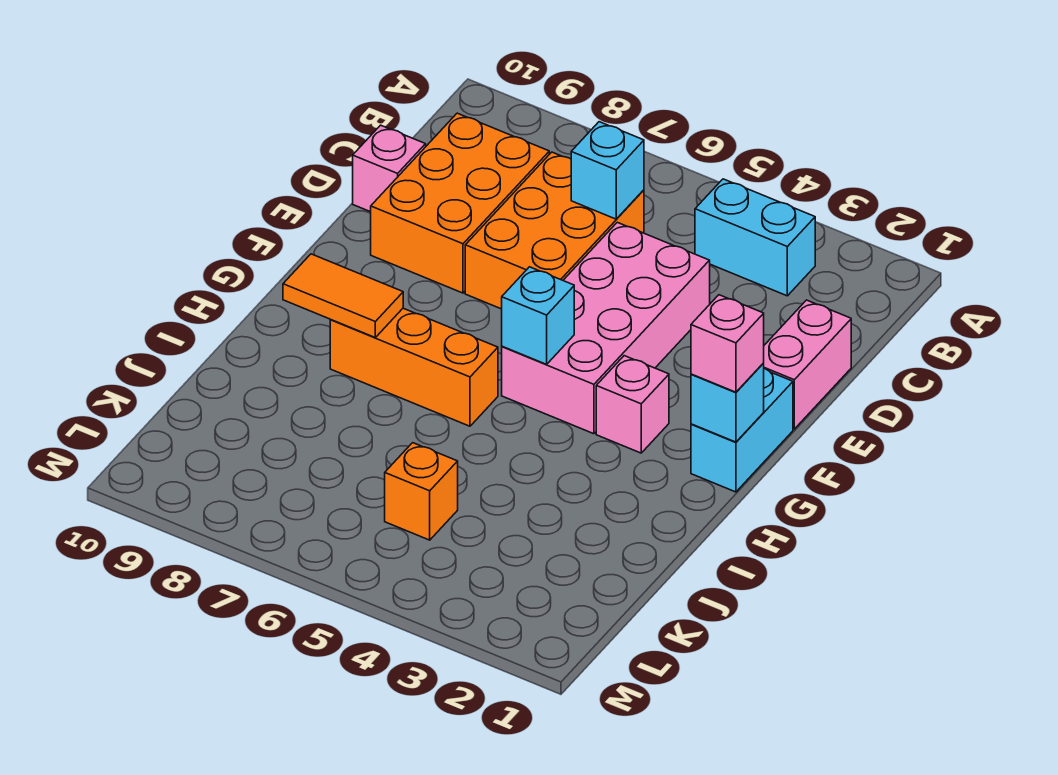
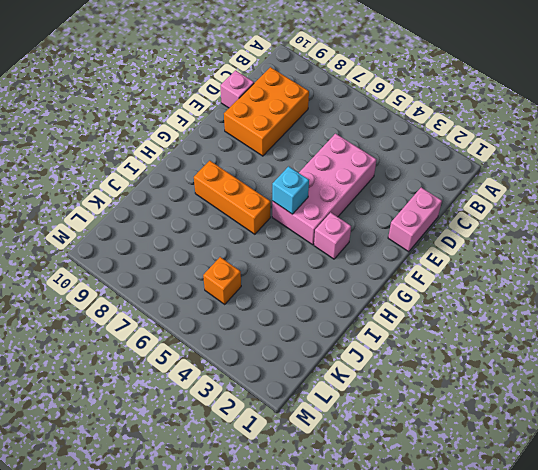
none -> cyan brick B3:B4 level 1
none -> orange brick C6:E7 level 1
none -> cyan brick F1:G1 level 1

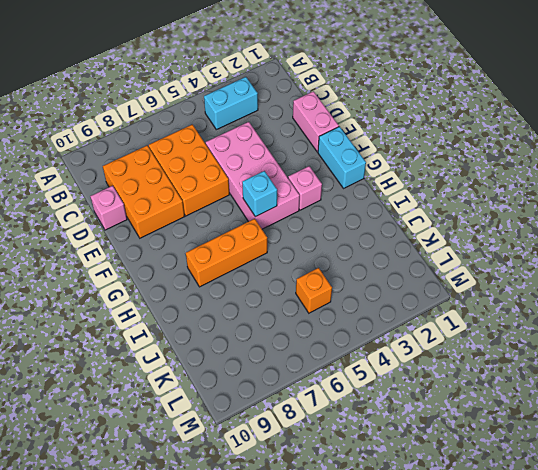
none -> cyan brick C6 level 2
none -> cyan brick G1 level 2
none -> orange tile H8:H9 level 2

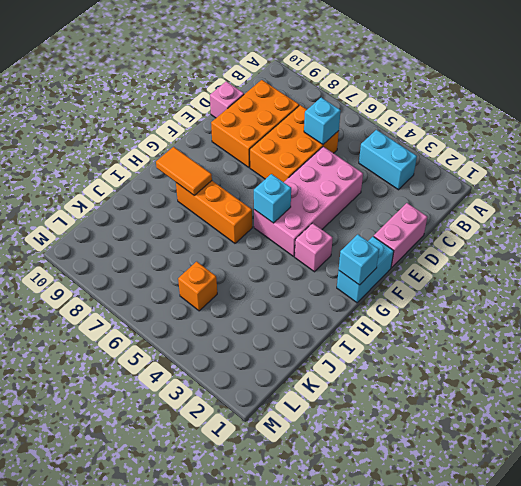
none -> pink brick G1 level 3

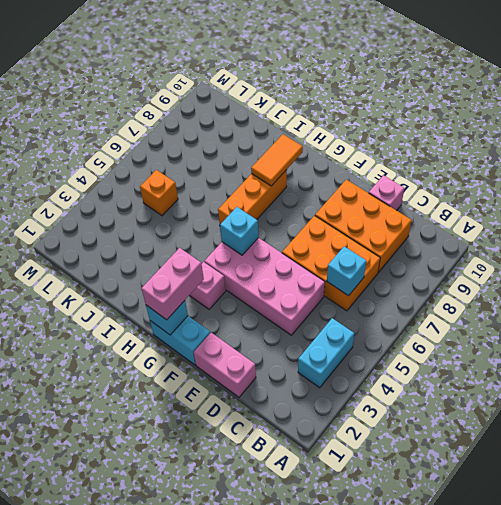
pink brick G1:G2 level 3 -> pink brick G1 level 3

